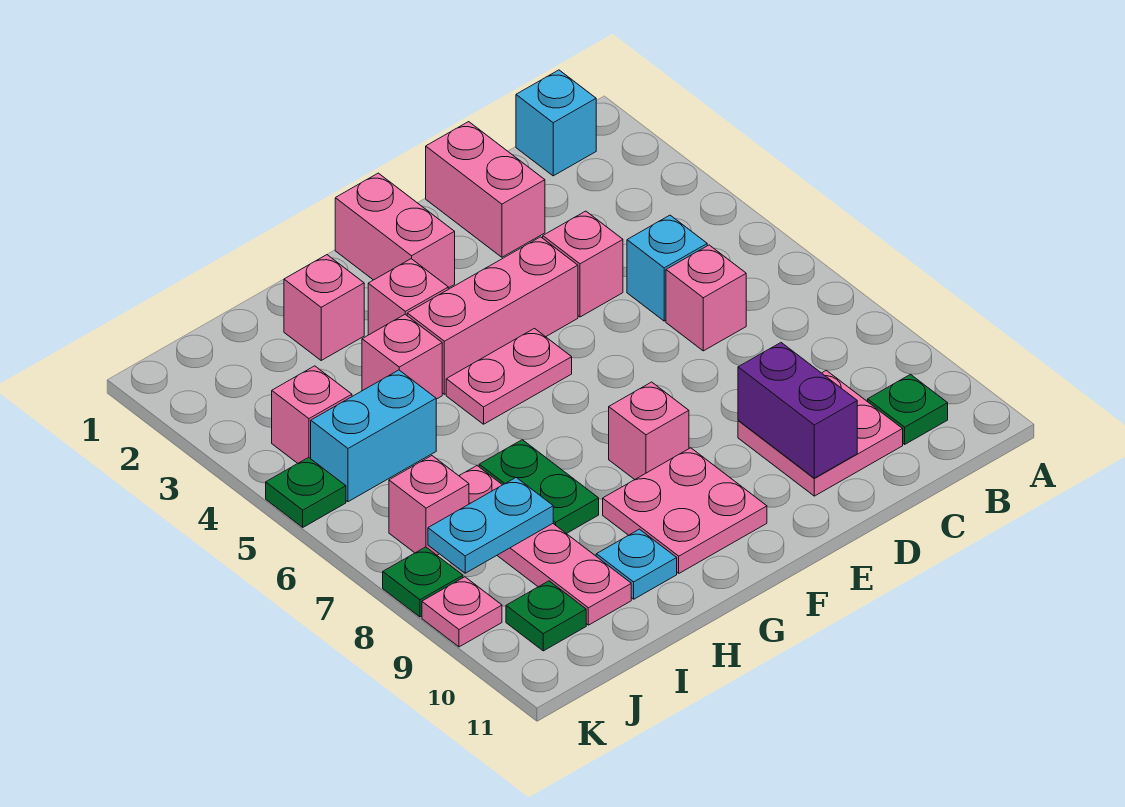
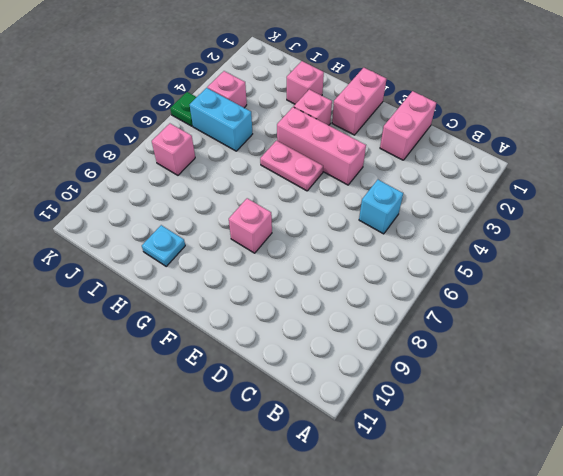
none -> cyan brick B1 level 1
none -> green plate B10 level 1
none -> pink brick C6 level 1

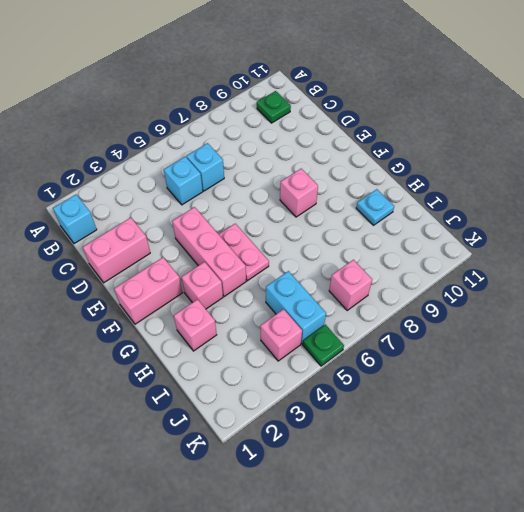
cyan brick C6 level 1 -> pink brick C6 level 1
none -> pink plate C9:D10 level 1
none -> pink brick D4 level 1
none -> pink plate F9:G10 level 1

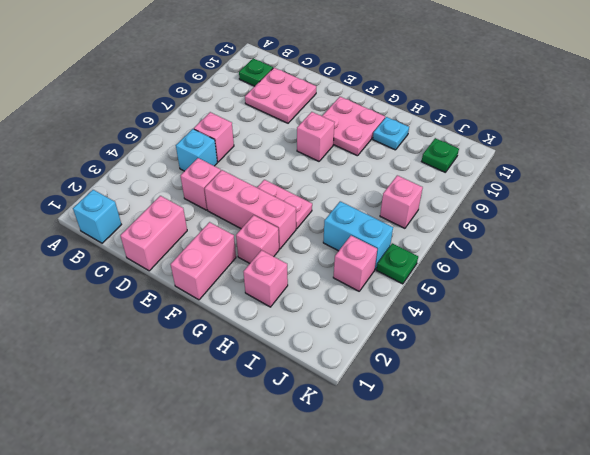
none -> pink brick H4 level 1
none -> green plate H7:H8 level 1
none -> pink plate I7:I10 level 1

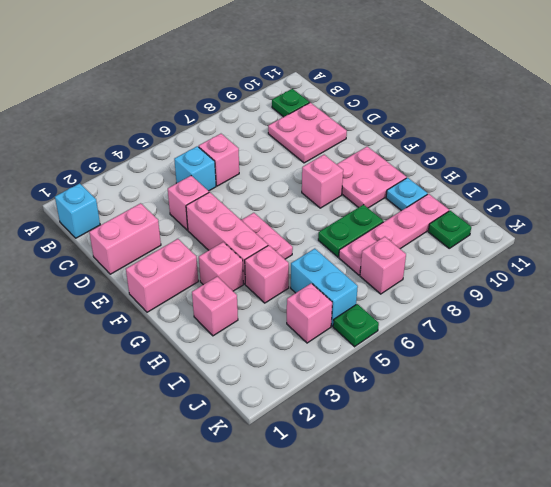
none -> green plate K8 level 1
none -> pink plate K9 level 1
none -> purple brick D9:D10 level 2

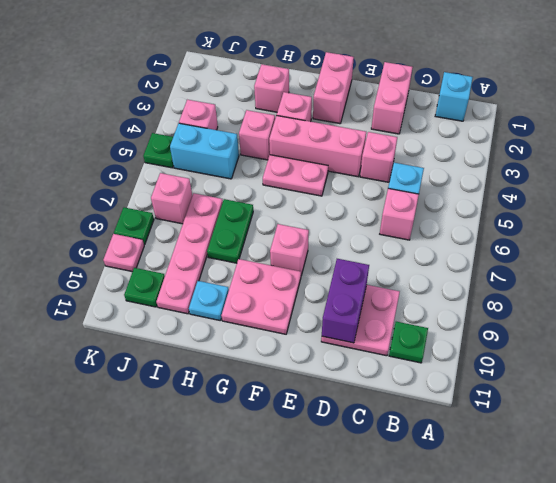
none -> cyan plate I8:J8 level 2

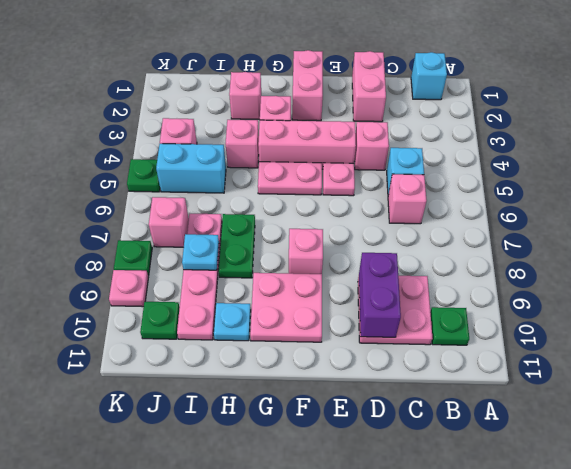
pink plate E5 level 1 -> none
cyan plate I8 level 2 -> cyan plate I8:J8 level 2

